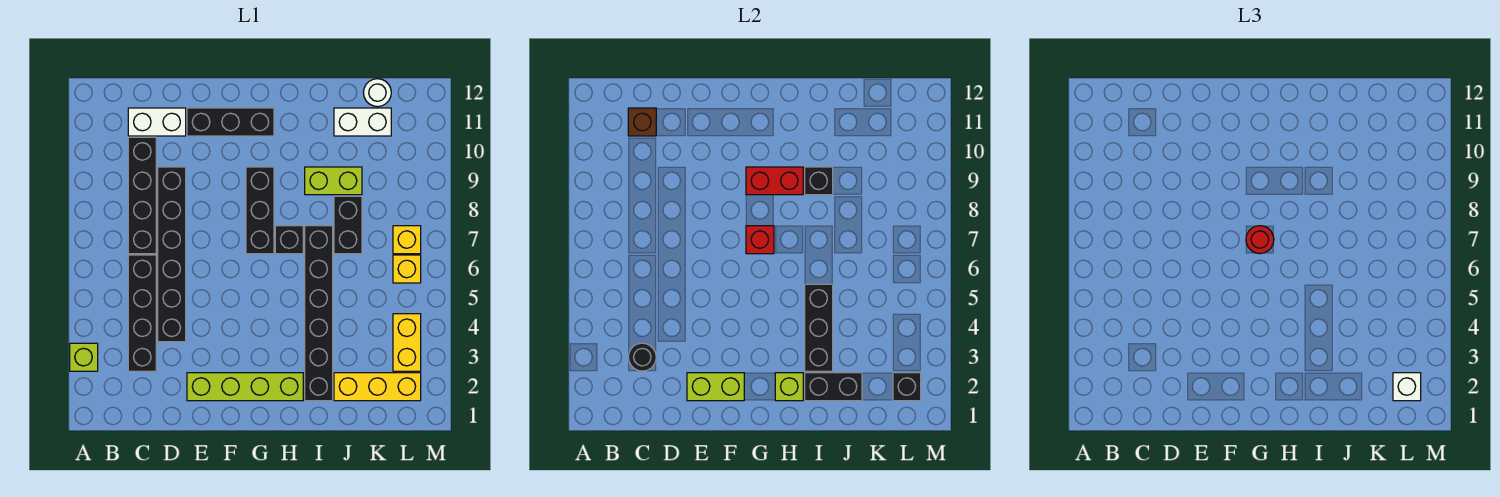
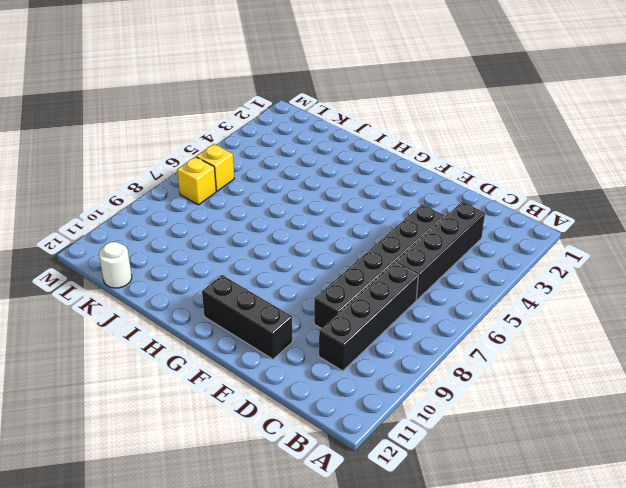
none -> lime brick A3 level 1
none -> white brick C11:D11 level 1
none -> lime brick E2:H2 level 1
none -> black brick G7:G9 level 1

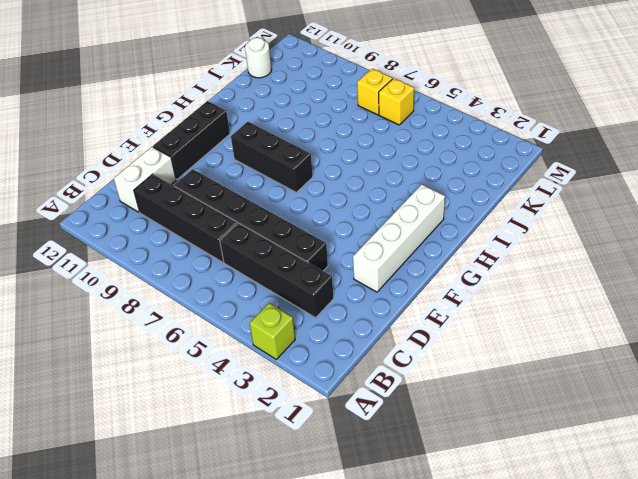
white brick E2:H2 level 1 -> lime brick E2:H2 level 1
none -> black brick H7 level 1
none -> black brick I2:I7 level 1
none -> lime brick I9:J9 level 1
none -> yellow brick J2:L2 level 1

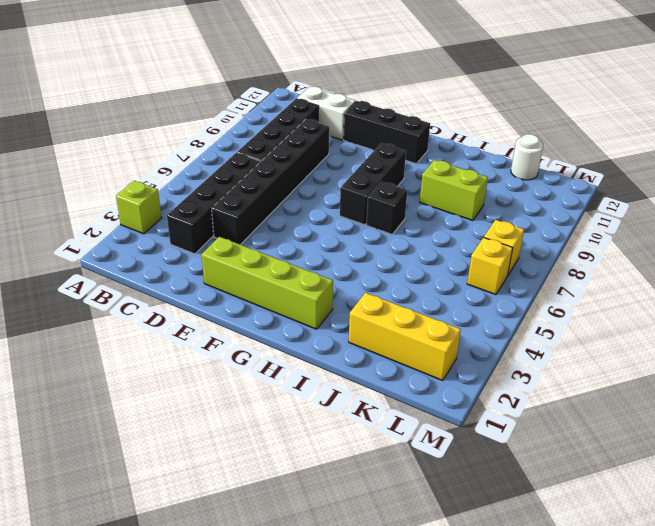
none -> black brick I2:I7 level 1
none -> black brick J7:J8 level 1
none -> white brick J11:K11 level 1
none -> yellow brick L3:L4 level 1

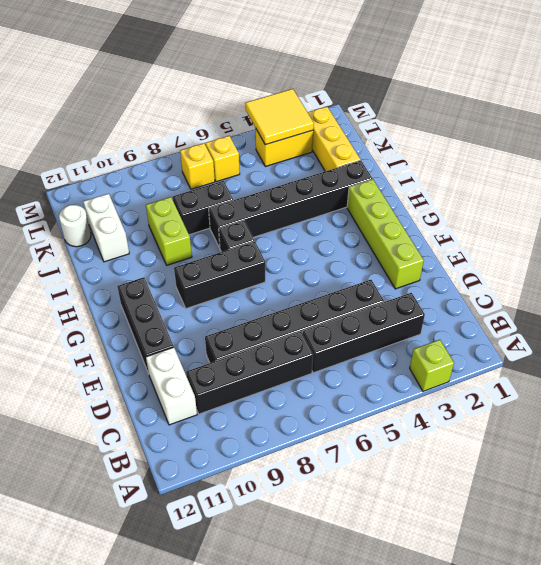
yellow tile L3:M4 level 2 -> none
none -> black round brick C3 level 2
none -> brown brick C11 level 2
none -> lime brick E2:F2 level 2
none -> red brick G7 level 2

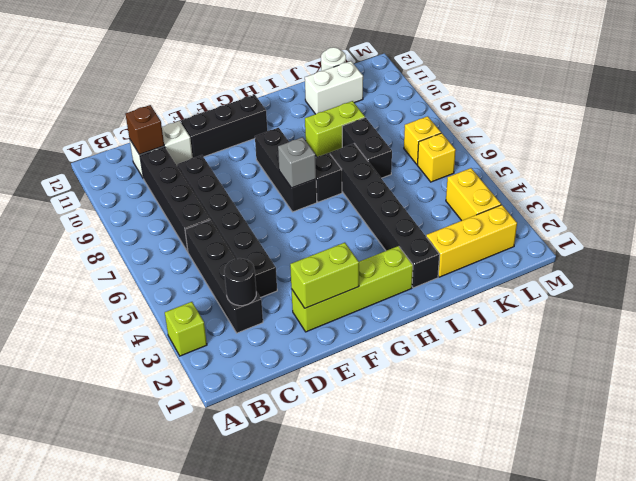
grey brick G7 level 2 -> red brick G7 level 2
none -> red brick G9:H9 level 2
none -> lime brick H2 level 2
none -> black brick I2:J2 level 2
none -> black brick I3:I5 level 2

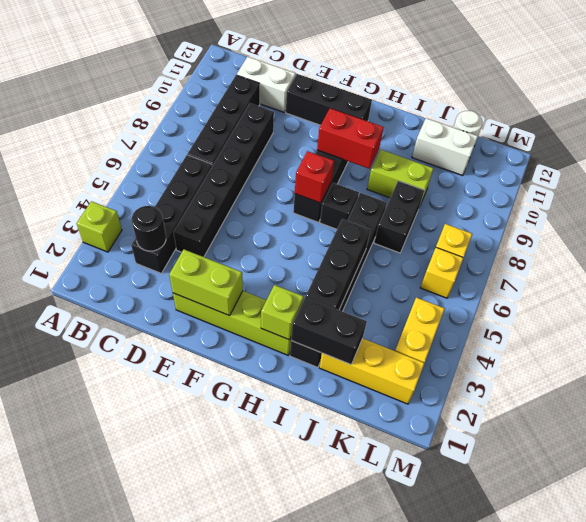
none -> brown brick C11 level 2
none -> black brick I9 level 2
none -> black brick L2 level 2
none -> red round brick G7 level 3

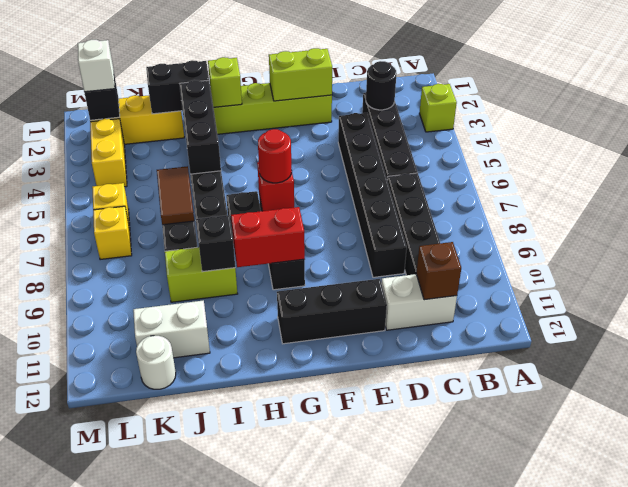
brown tile J6:J7 level 2 -> none

